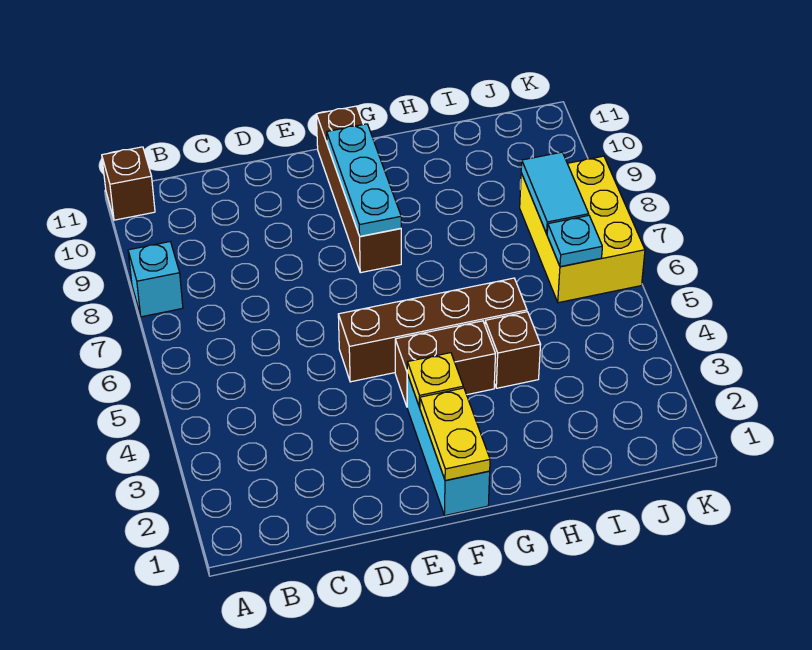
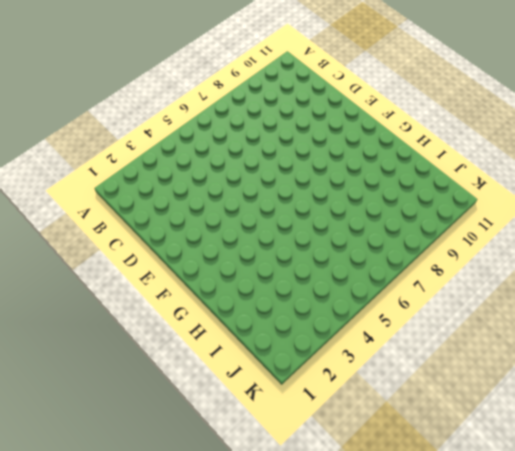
none -> cyan brick A8 level 1
none -> brown brick A11 level 1
none -> brown brick E5:H5 level 1

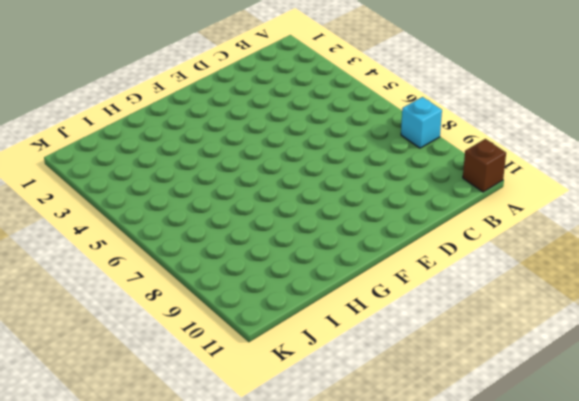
none -> brown brick E5:H5 level 1
none -> cyan brick F1:F3 level 1
none -> brown brick F4:G4 level 1

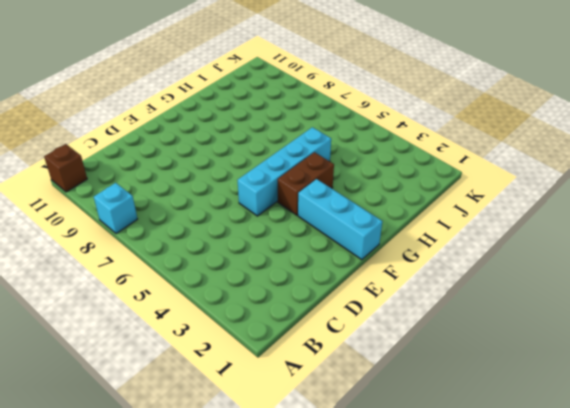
cyan brick E5:H5 level 1 -> brown brick E5:H5 level 1
none -> brown brick F8:F11 level 1
none -> brown brick H4 level 1
none -> yellow brick J6:K8 level 1

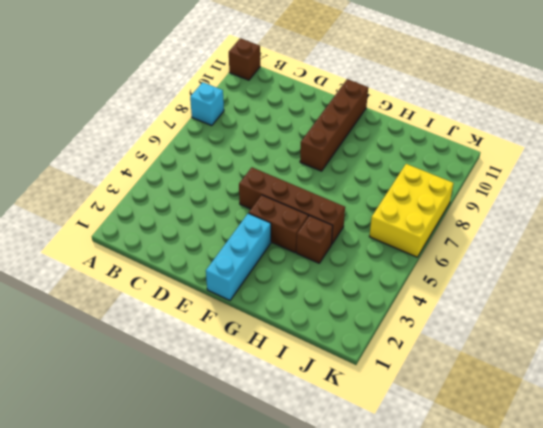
none -> yellow plate F1:F2 level 2
none -> yellow plate F3 level 2
none -> cyan plate F8:F10 level 2

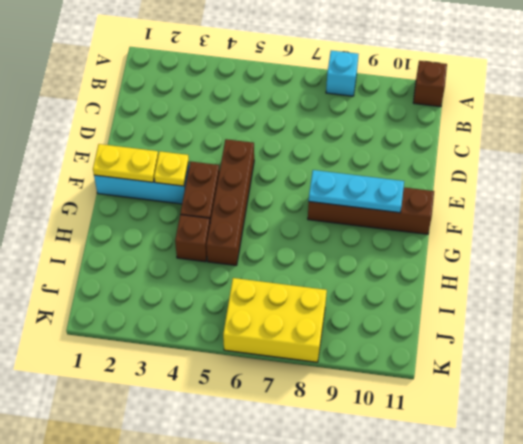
none -> cyan plate J6 level 2
none -> cyan tile J7:J8 level 2

